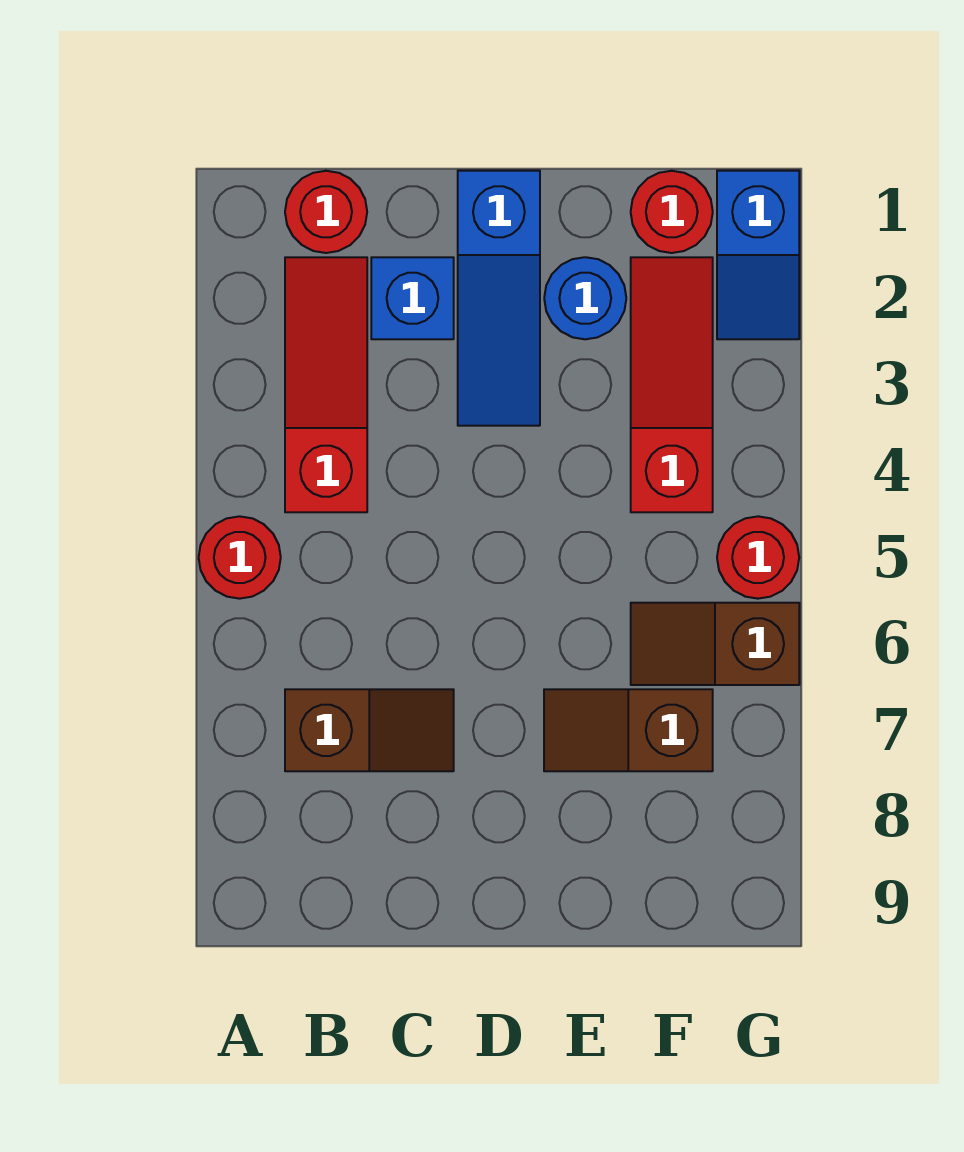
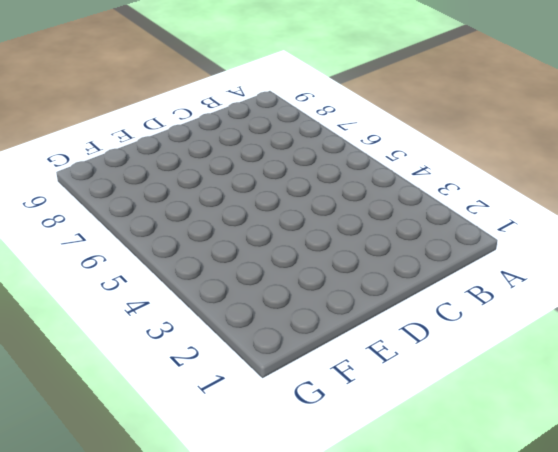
none -> red round brick A5 level 1
none -> red round brick B1 level 1
none -> red slope B2:B4 level 1 top 4

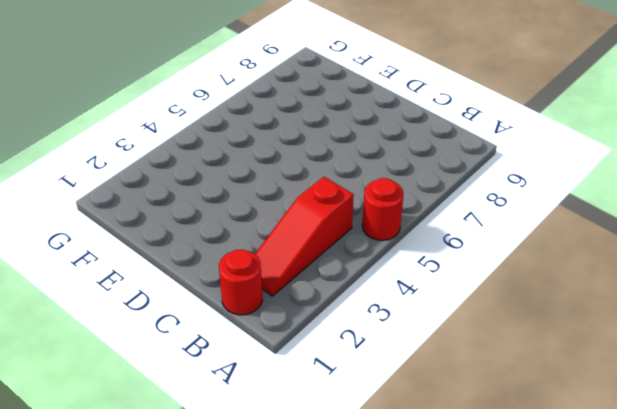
none -> brown slope B7:C7 level 1 top B
none -> blue brick C2 level 1
none -> blue slope D1:D3 level 1 top 1

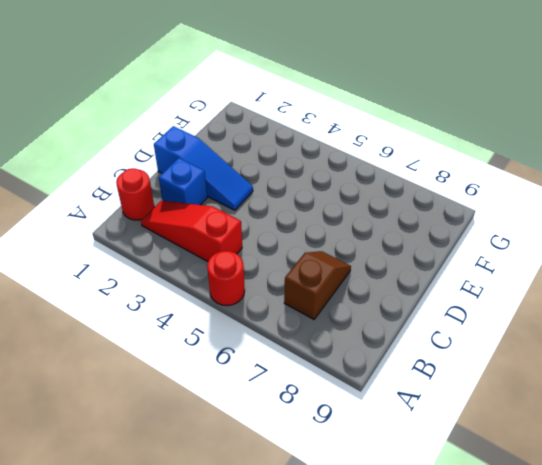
none -> blue round brick E2 level 1
none -> brown slope E7:F7 level 1 top F
none -> red round brick F1 level 1

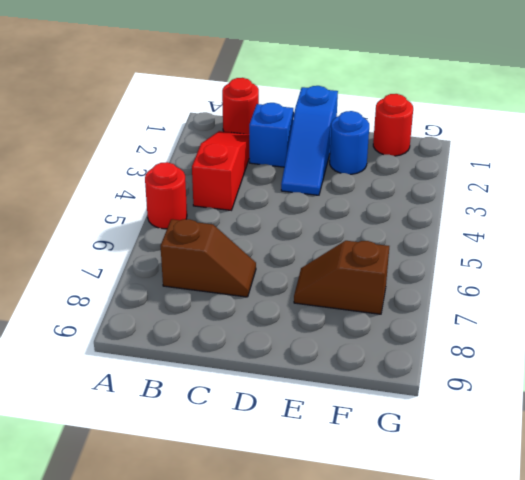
none -> red slope F2:F4 level 1 top 4
none -> brown slope F6:G6 level 1 top G
none -> blue slope G1:G2 level 1 top 1

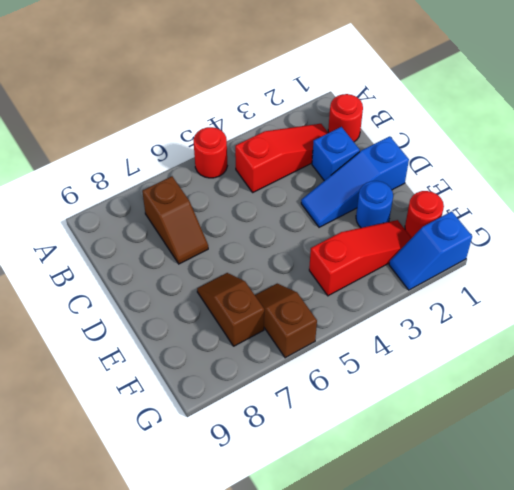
none -> red round brick G5 level 1

